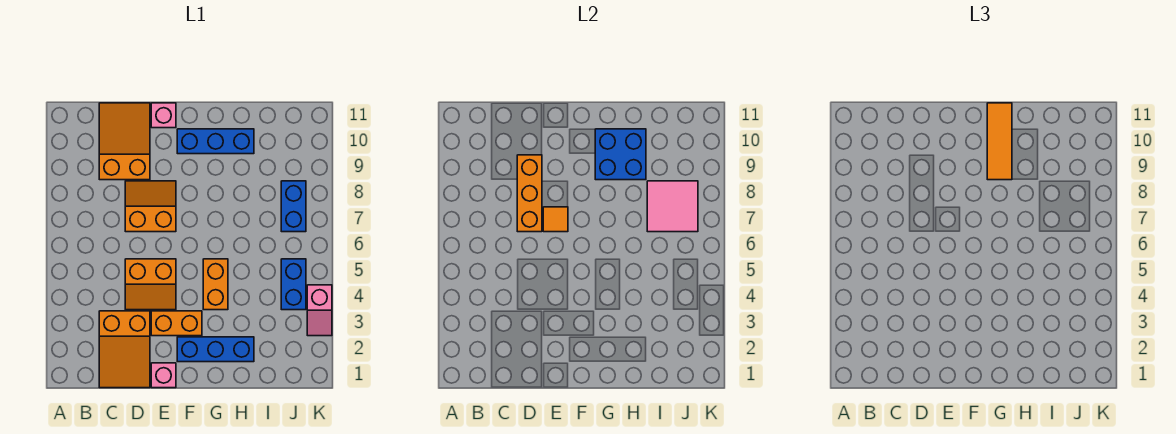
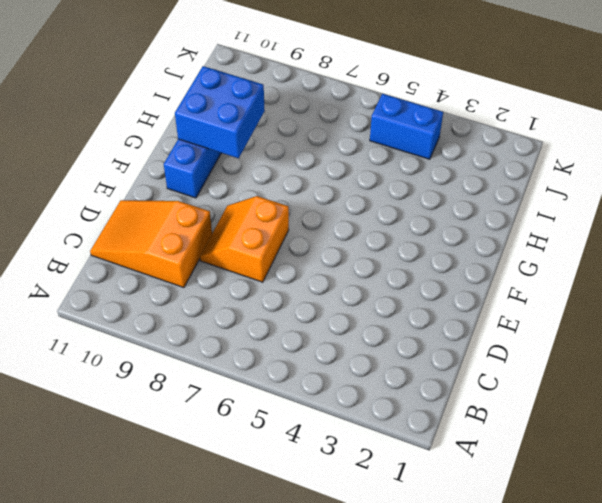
none -> orange slope C1:D3 level 1 top 3
none -> orange slope D4:E5 level 1 top 5
none -> pink brick E1 level 1

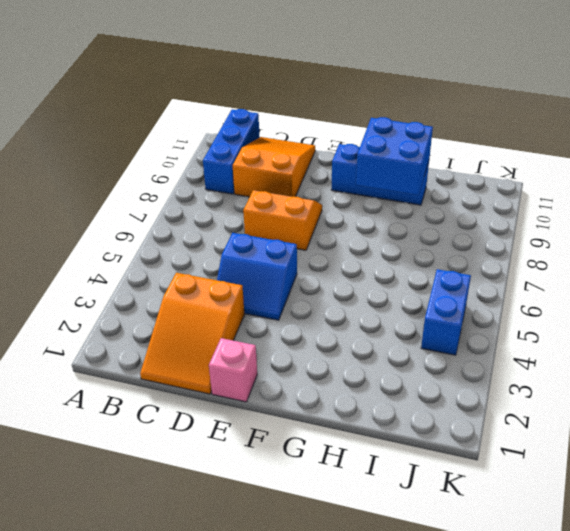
blue brick B9:B11 level 1 -> blue brick F2:H2 level 1
blue slope D4:E5 level 1 top 5 -> orange slope D4:E5 level 1 top 5
none -> orange brick E3:F3 level 1
none -> pink brick E11 level 1
none -> orange brick G4:G5 level 1

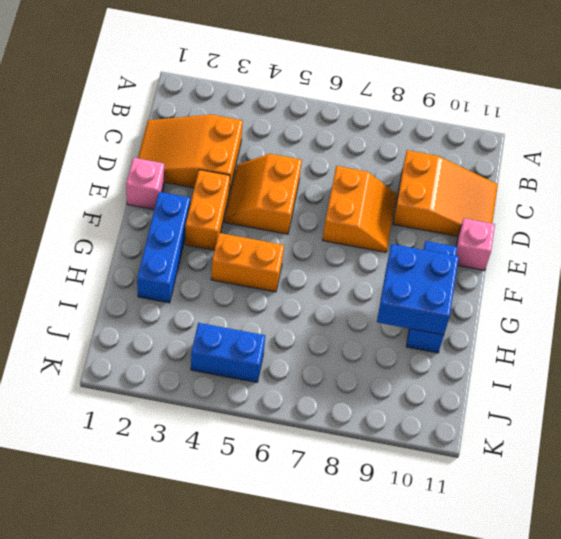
none -> blue brick J7:J8 level 1
none -> pink slope K3:K4 level 1 top 4
none -> orange brick D7:D9 level 2

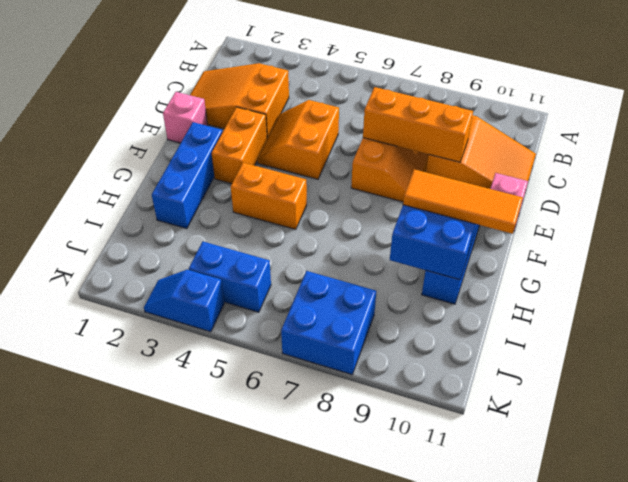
blue brick J7:K8 level 1 -> blue brick J7:J8 level 1
blue slope K3:K4 level 1 top 4 -> pink slope K3:K4 level 1 top 4
none -> orange tile E7 level 2
none -> pink tile I7:J8 level 2

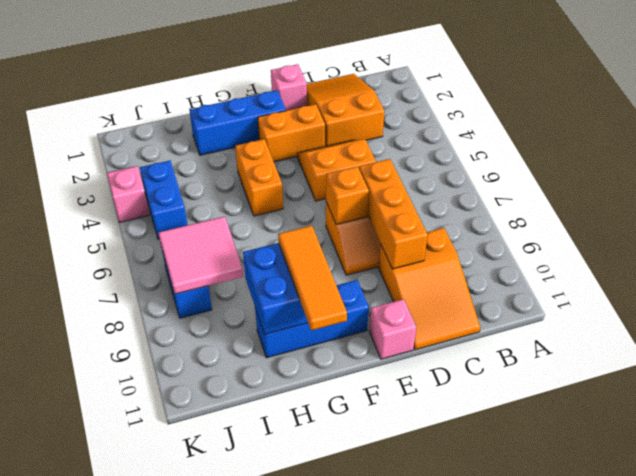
orange brick E7 level 2 -> orange tile E7 level 2

